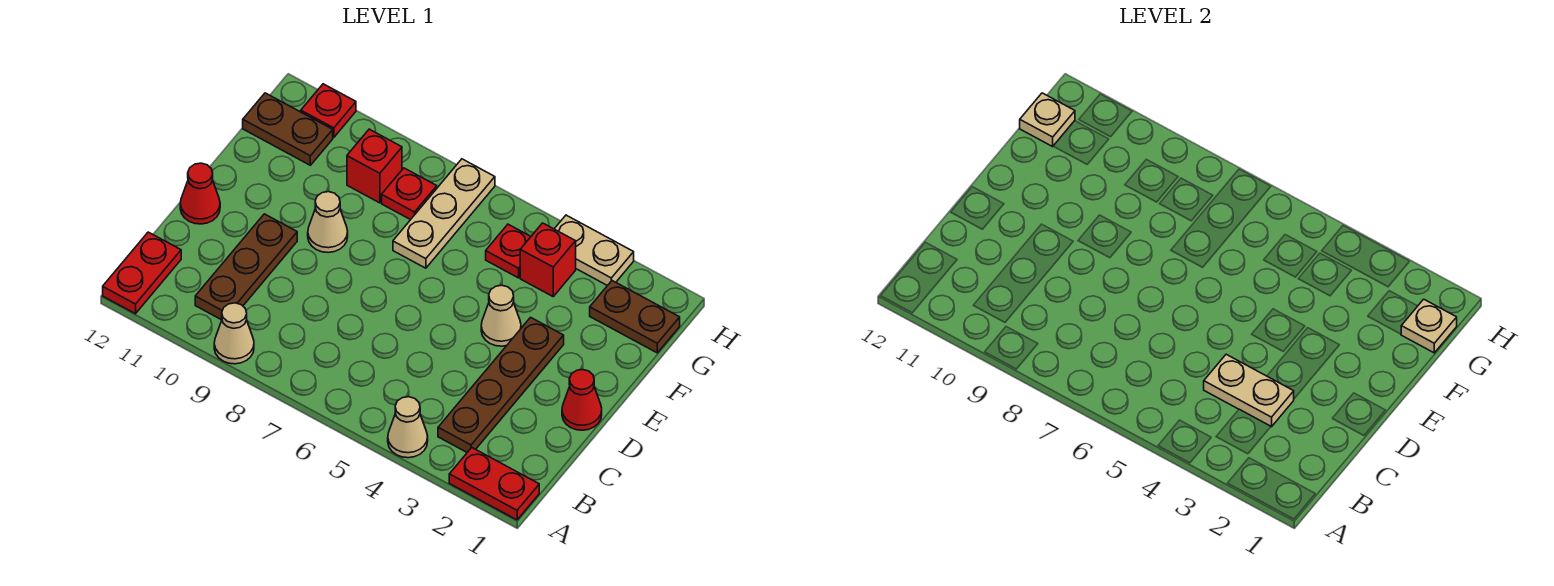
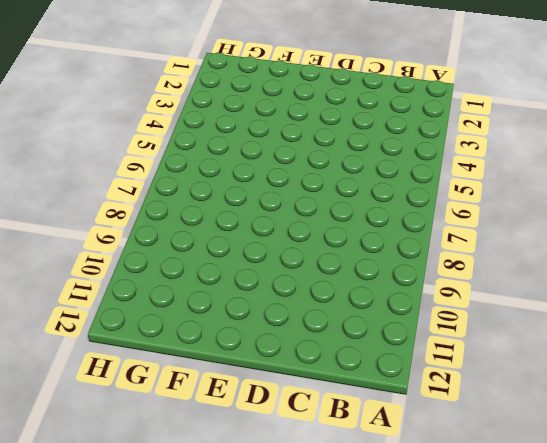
none -> red plate A1:A2 level 1
none -> tan cone A4 level 1
none -> tan cone A9 level 1

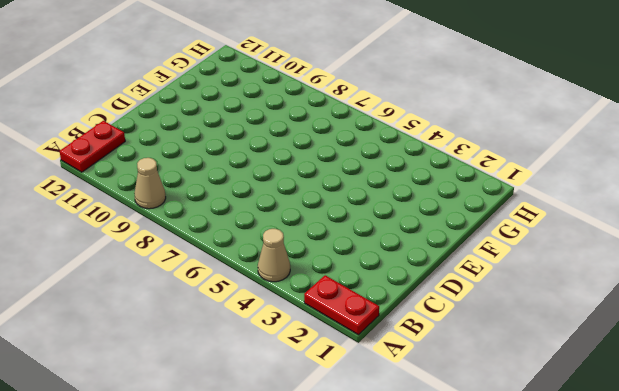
none -> brown plate B3:E3 level 1
none -> brown plate B10:D10 level 1
none -> red cone D1 level 1

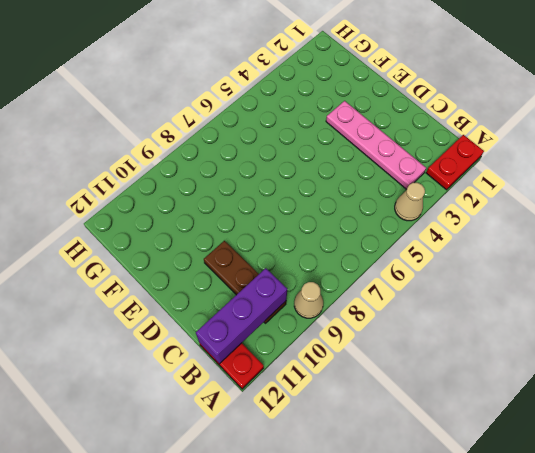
pink plate B3:E3 level 1 -> brown plate B3:E3 level 1
purple brick B10:B12 level 2 -> none
none -> red cone D1 level 1
none -> red cone D12 level 1
none -> tan cone E4 level 1

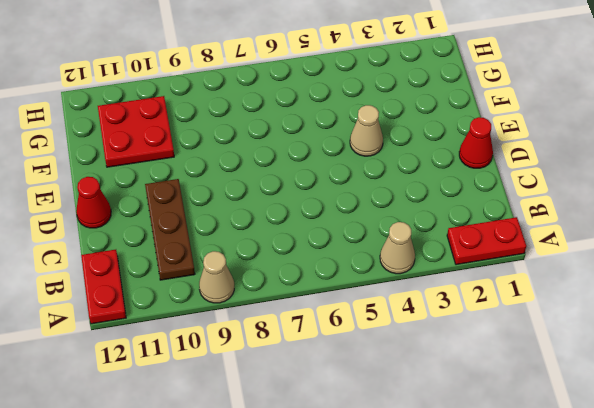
red plate F10:G11 level 1 -> brown plate G11:G12 level 1
none -> brown plate B3:E3 level 1
none -> tan cone E9 level 1
none -> tan plate F7:H7 level 1

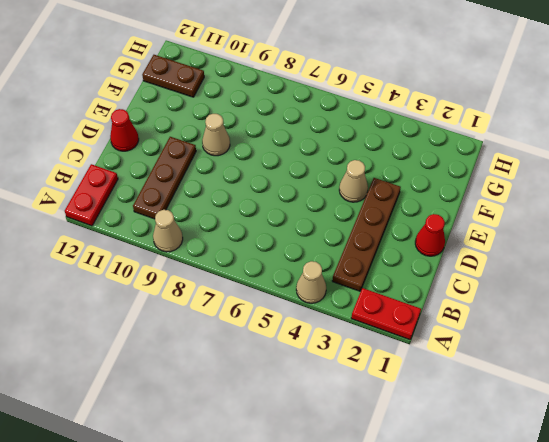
none -> tan plate F7:H7 level 1
none -> brown plate G1:G2 level 1
none -> red brick G4 level 1

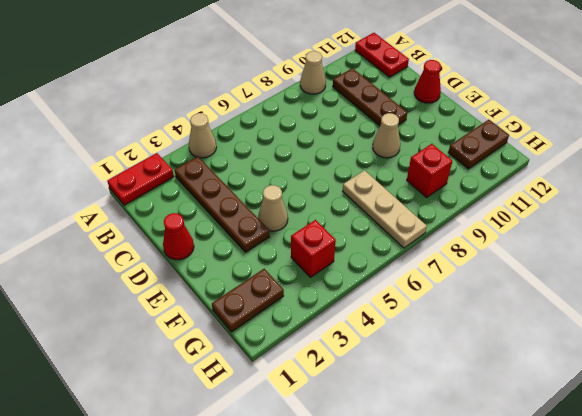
none -> red plate G5 level 1
none -> red plate G8 level 1
none -> tan plate H3:H4 level 1

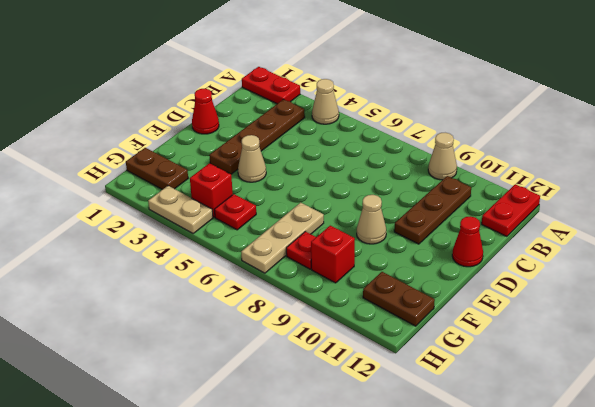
none -> red plate H11 level 1
none -> tan plate C3:C4 level 2
none -> tan plate G1 level 2

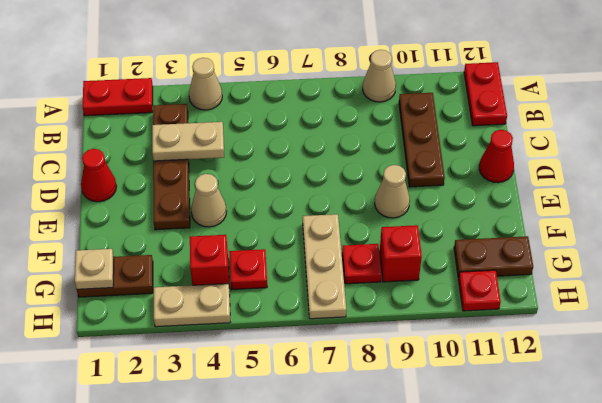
none -> tan plate G12 level 2

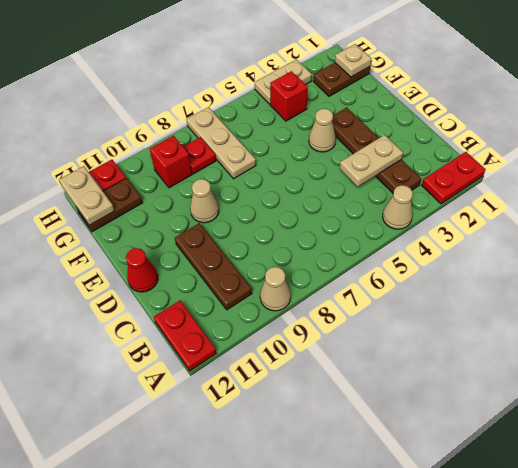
tan plate G12:H12 level 2 -> tan plate G12 level 2
none -> red cone D1 level 1
none -> red plate G5 level 1

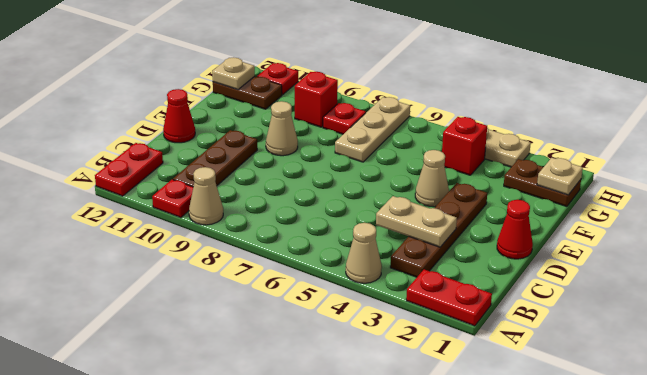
red plate A10 level 1 -> red plate G5 level 1

